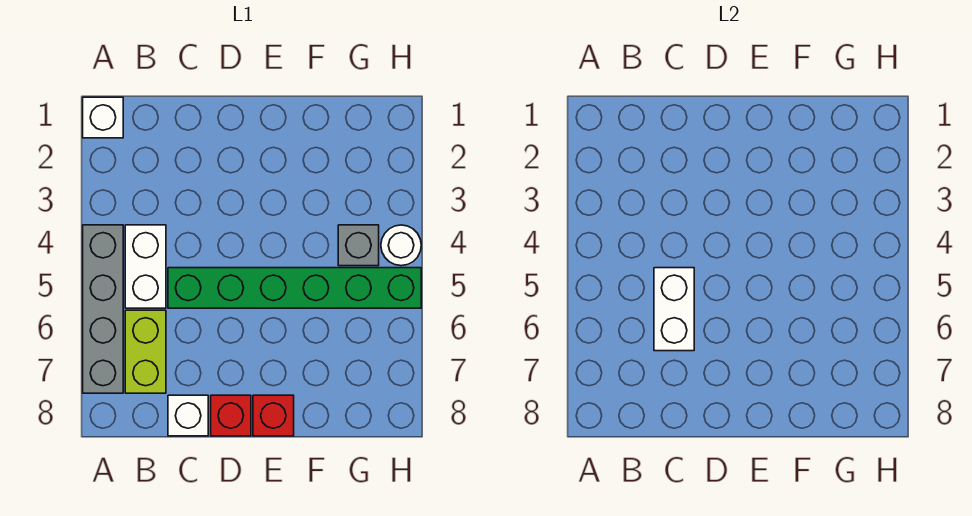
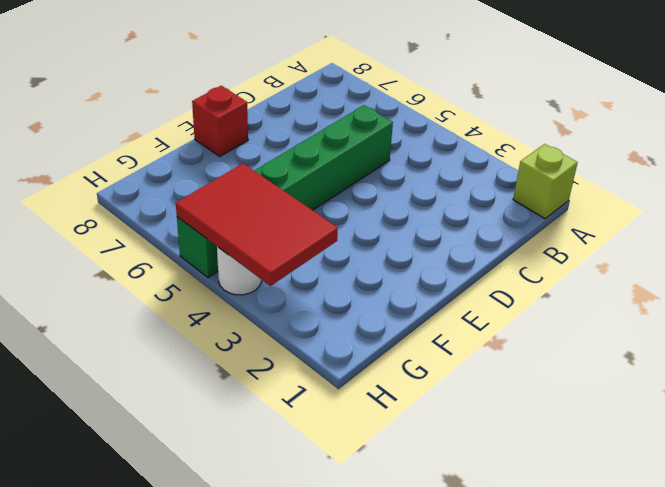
lime brick A1 level 1 -> white brick A1 level 1
red tile G3:H5 level 2 -> none
none -> grey brick A4:A7 level 1
none -> white brick B4:B5 level 1

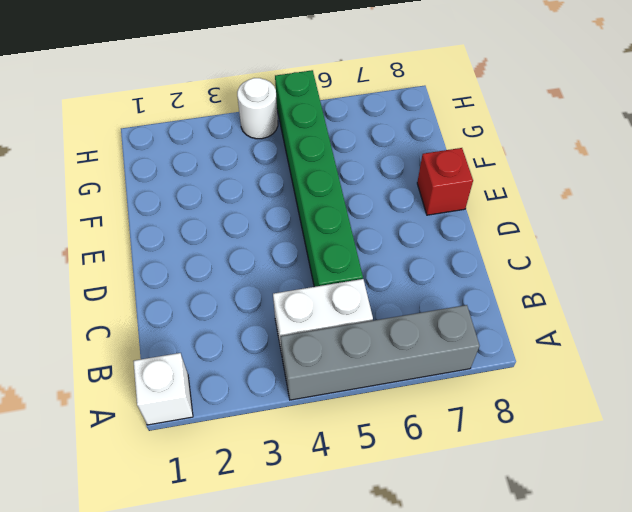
none -> lime brick B6:B7 level 1
none -> white brick C8 level 1

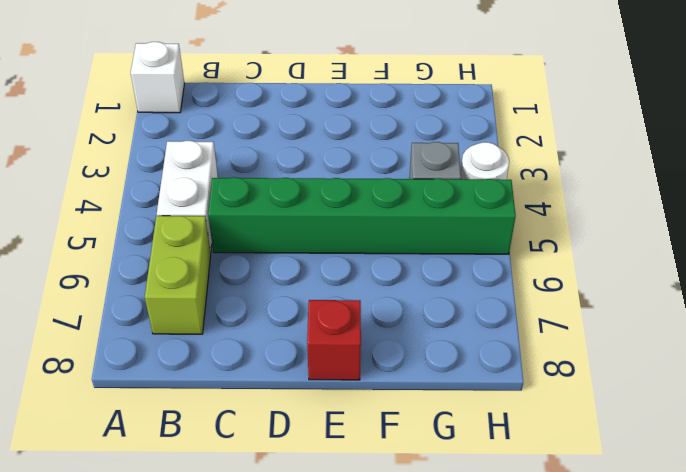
none -> grey brick A4:A7 level 1
none -> white brick C8 level 1

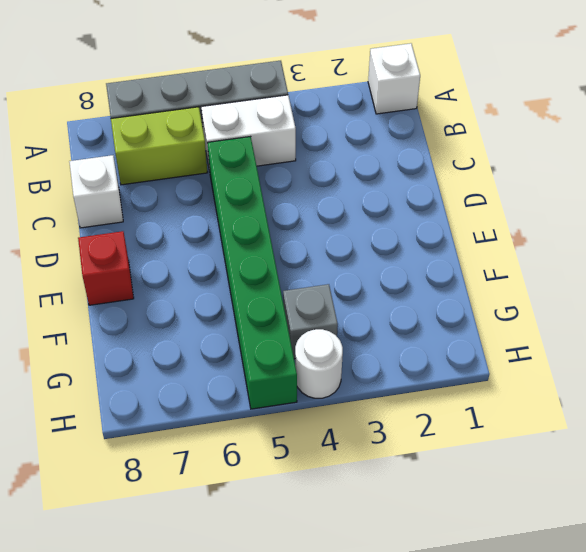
none -> red brick D8 level 1
none -> white brick C5:C6 level 2

